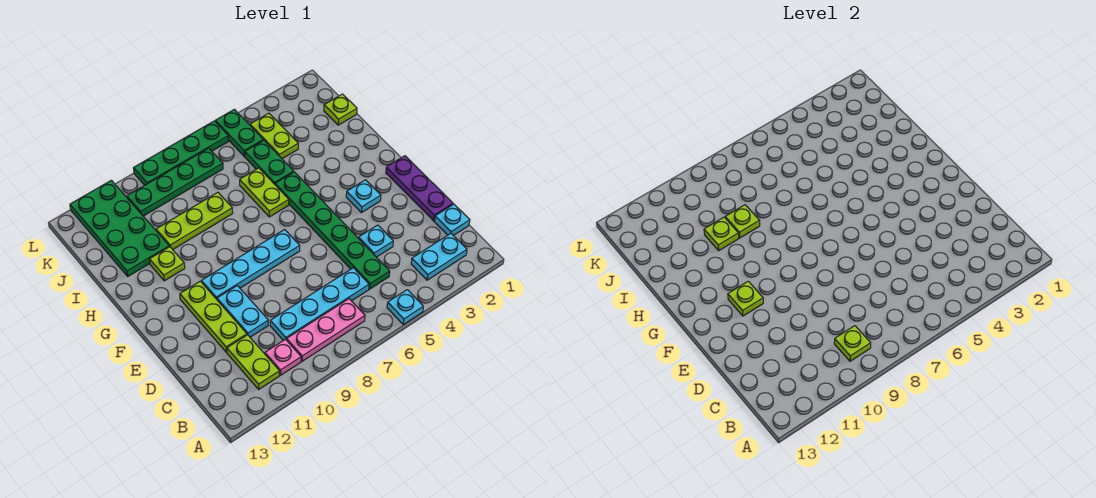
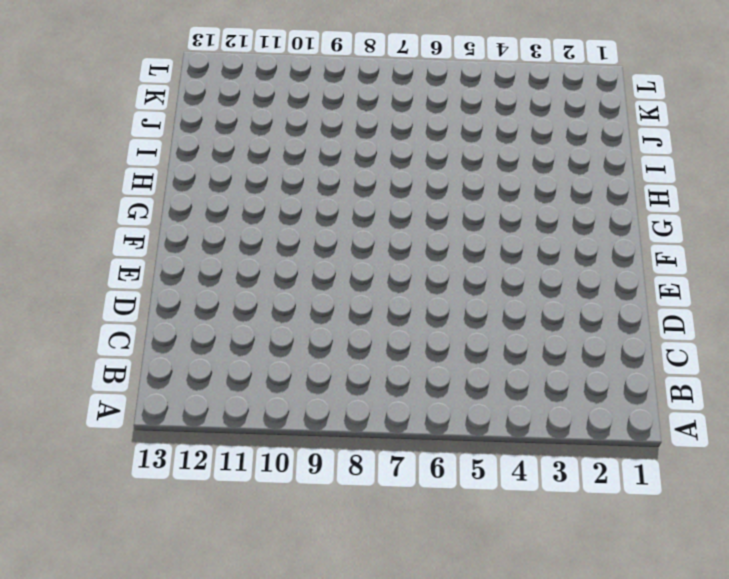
none -> cyan plate A5 level 1
none -> cyan plate B2:B3 level 1
none -> pink plate B7:B9 level 1

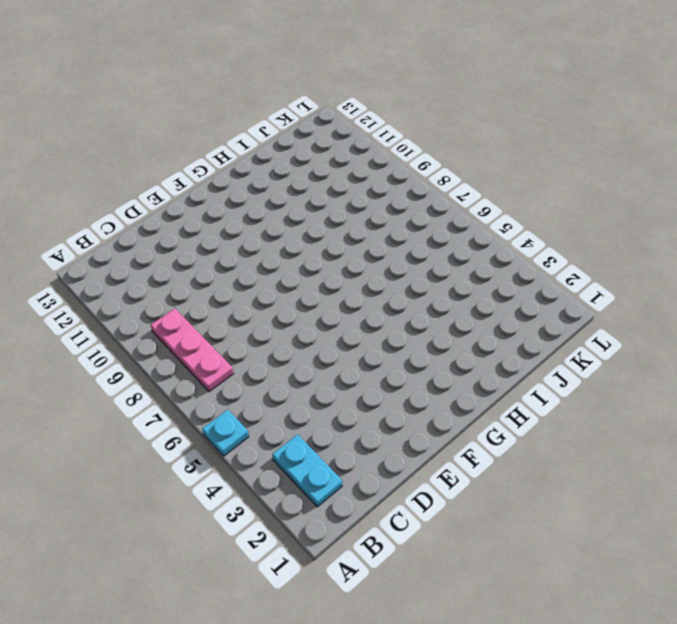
none -> pink plate B10 level 1
none -> lime plate B11:C11 level 1
none -> cyan plate C1 level 1

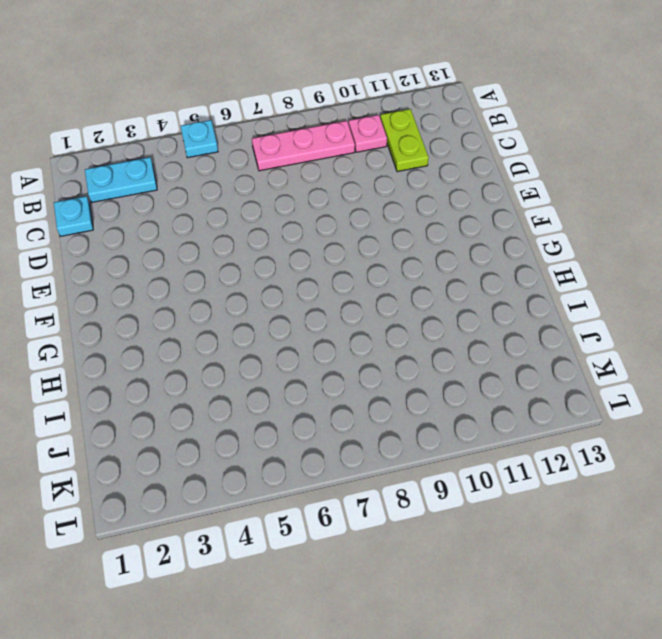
none -> green plate C5:H5 level 1
none -> cyan plate C6:C9 level 1
none -> purple plate D1:F1 level 1

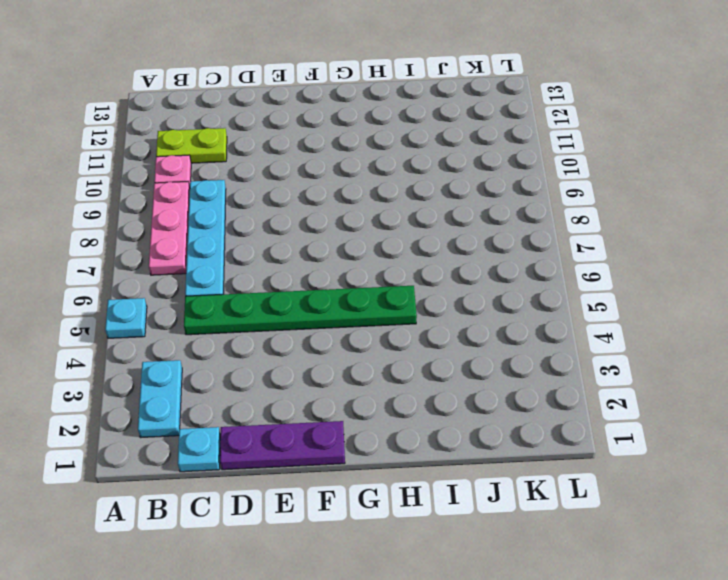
none -> cyan plate D4 level 1
none -> cyan plate D10:E10 level 1
none -> lime plate D11:F11 level 1

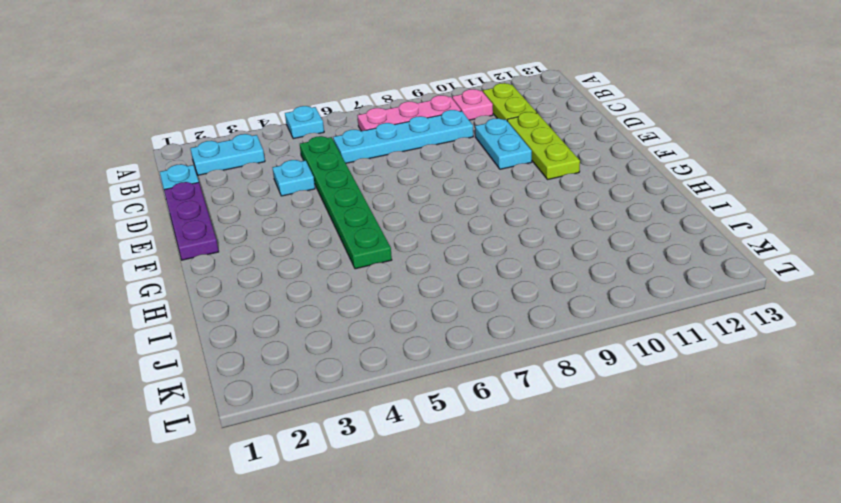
none -> cyan plate F3 level 1
none -> cyan plate F7:F10 level 1
none -> lime plate H6:I6 level 1

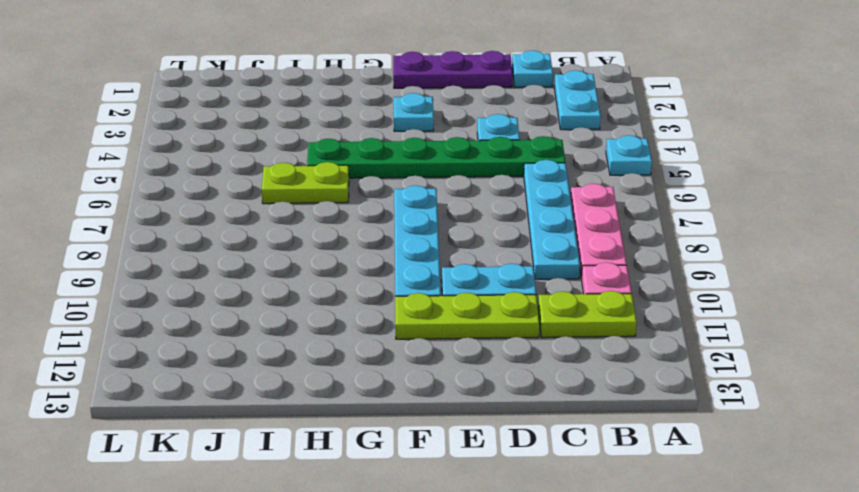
none -> lime plate H11 level 1
none -> green plate I5:J5 level 1
none -> lime plate I8:I10 level 1

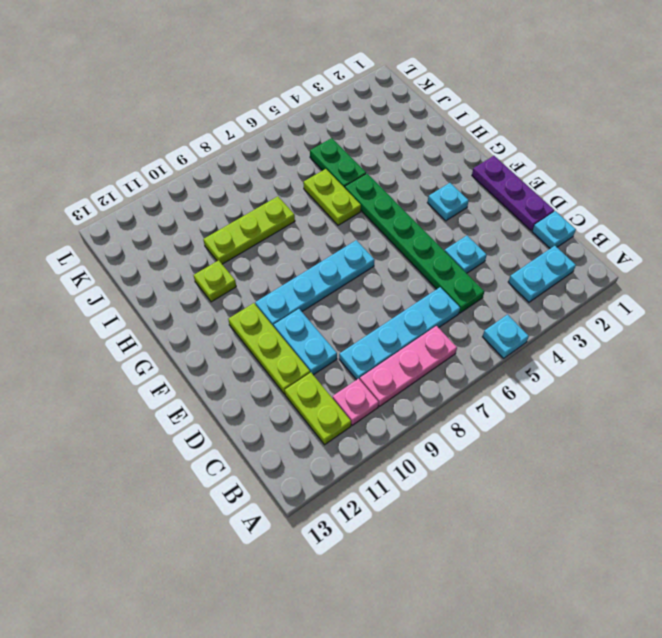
none -> green plate I11:L12 level 1
none -> lime plate J1 level 1
none -> lime plate J4:K4 level 1

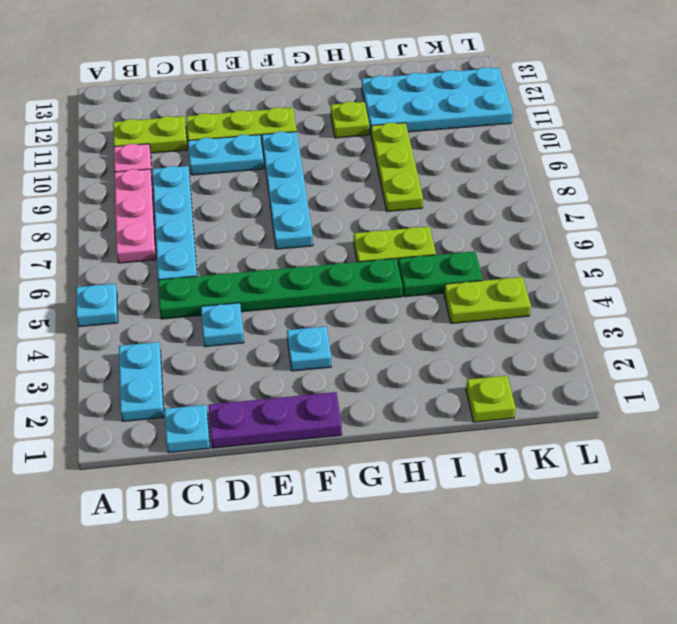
cyan plate I11:L12 level 1 -> green plate I11:L12 level 1
none -> green plate K5:L5 level 1
none -> green plate K7:K10 level 1
none -> green plate L6:L9 level 1

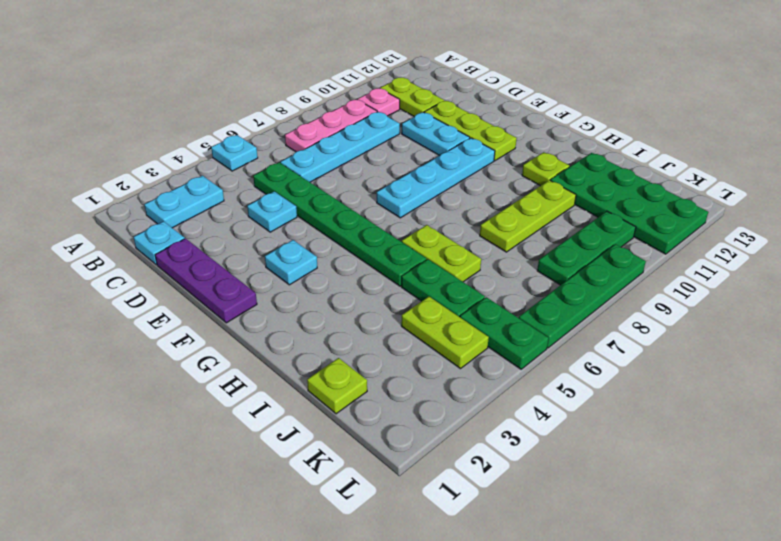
green plate K8:K10 level 1 -> green plate K7:K10 level 1
none -> lime plate B9 level 2
none -> lime plate F11 level 2
none -> lime plate I9 level 2

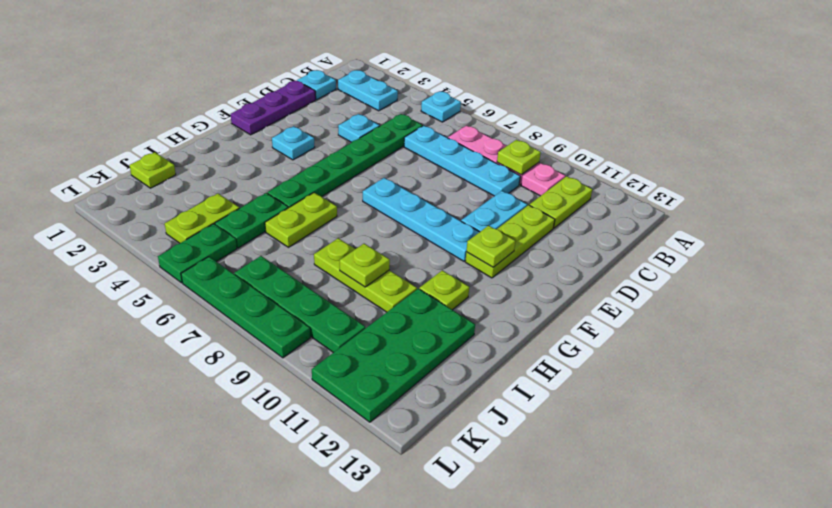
none -> lime plate I10 level 2

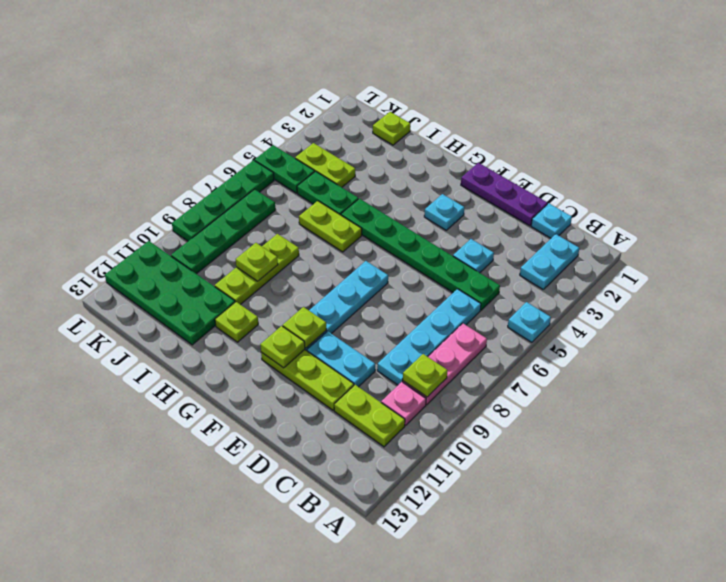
lime plate F10 level 2 -> lime plate I10 level 2

